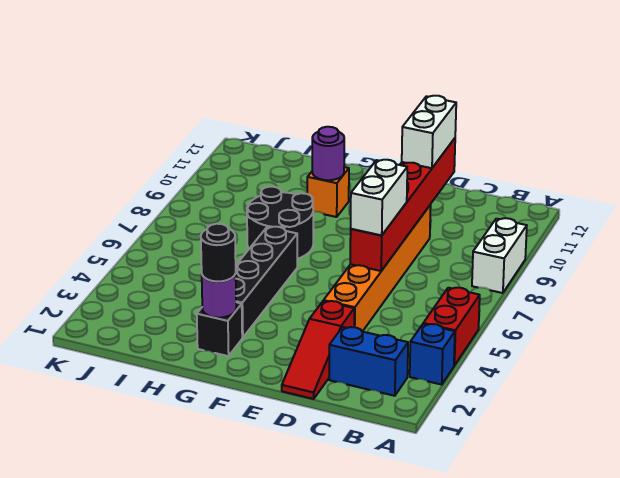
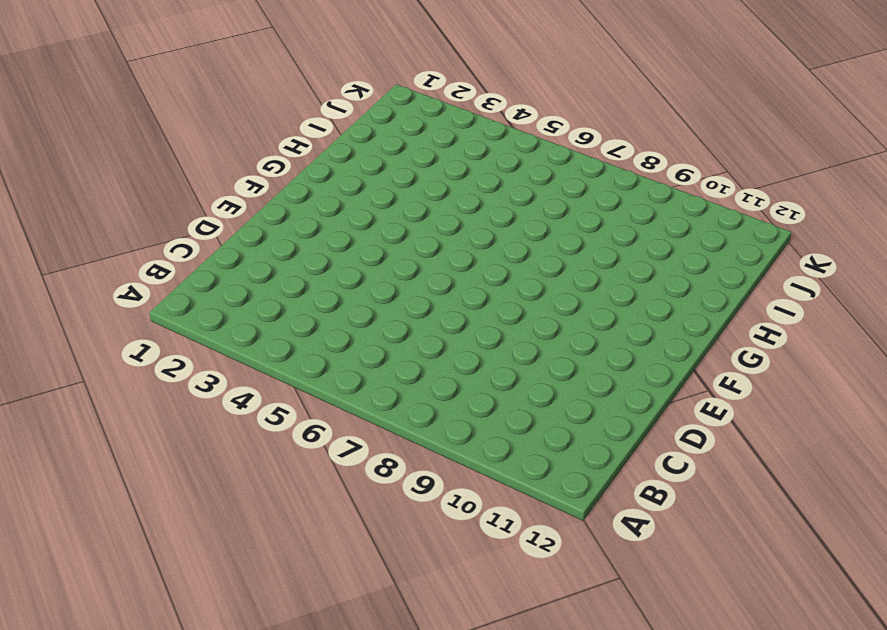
none -> blue brick A3 level 1
none -> red brick A4:A5 level 1
none -> white brick A8:A9 level 1

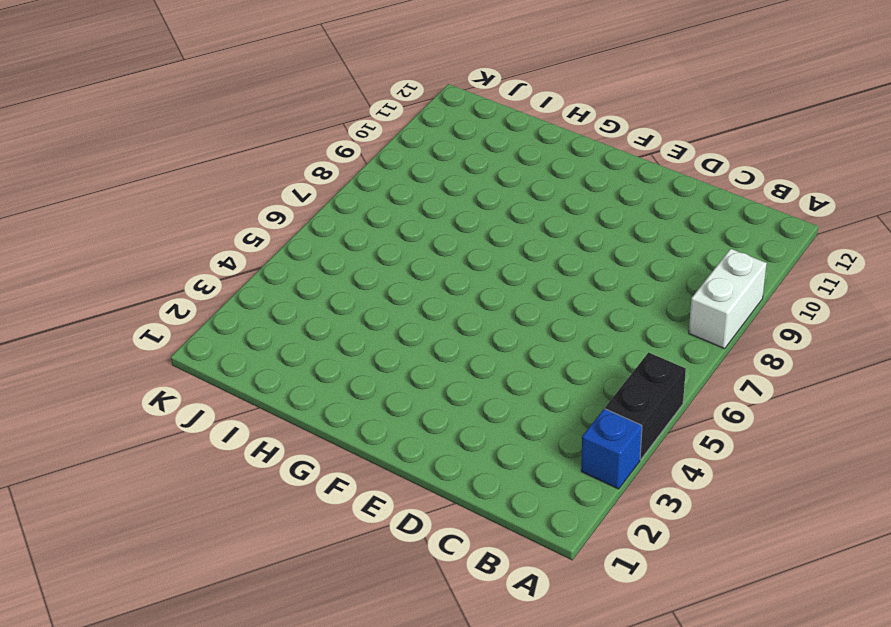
black brick A4:A5 level 1 -> red brick A4:A5 level 1
none -> blue brick B2:C2 level 1
none -> red slope D1:D3 level 1 top 3
none -> orange brick D4:D9 level 1

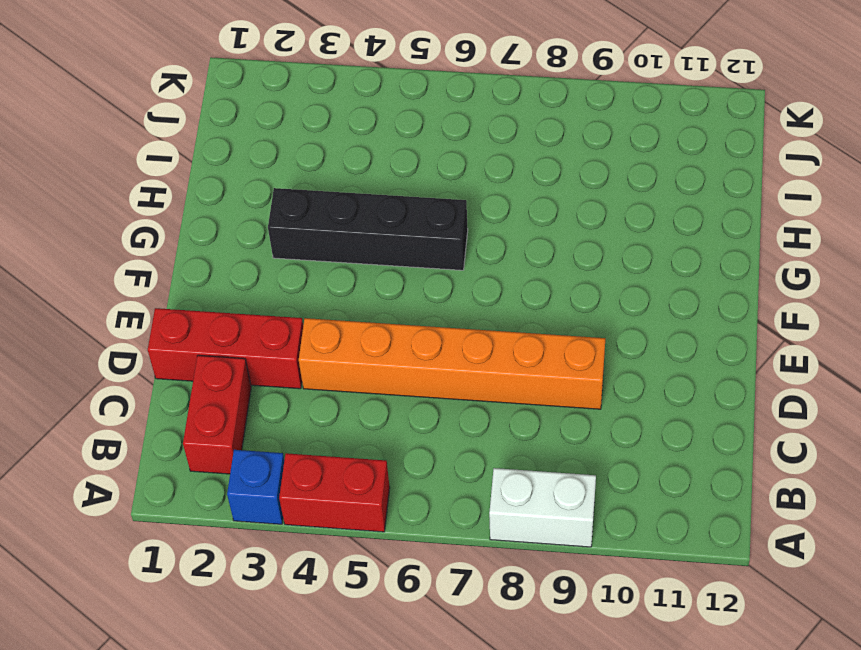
red brick B2:C2 level 1 -> blue brick B2:C2 level 1
red brick D1:D3 level 1 -> red slope D1:D3 level 1 top 3
none -> black brick G2 level 1
none -> black round brick G7:H8 level 1
none -> orange brick G10 level 1

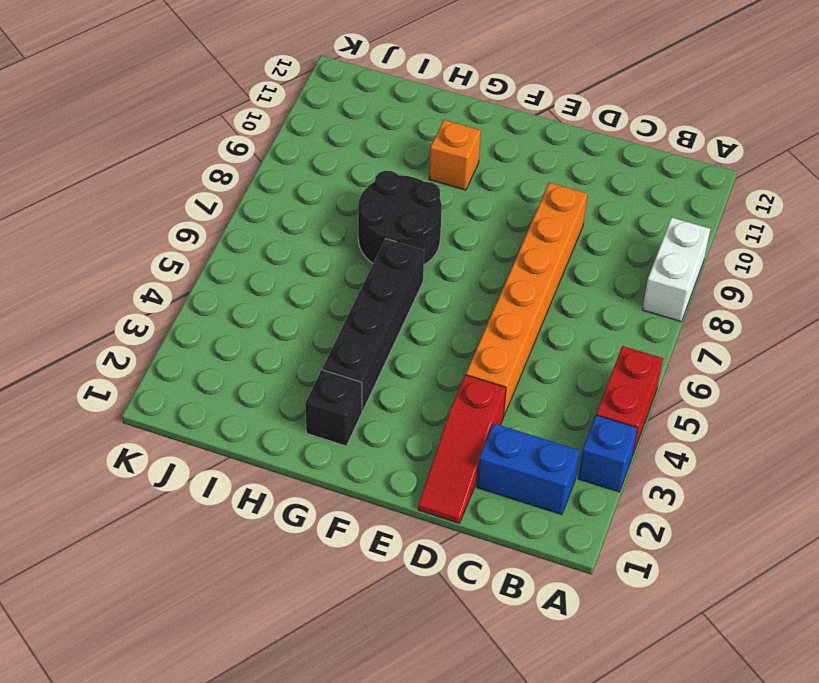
none -> red brick D6:D11 level 2
none -> purple round brick G2 level 2
none -> purple round brick G10 level 2

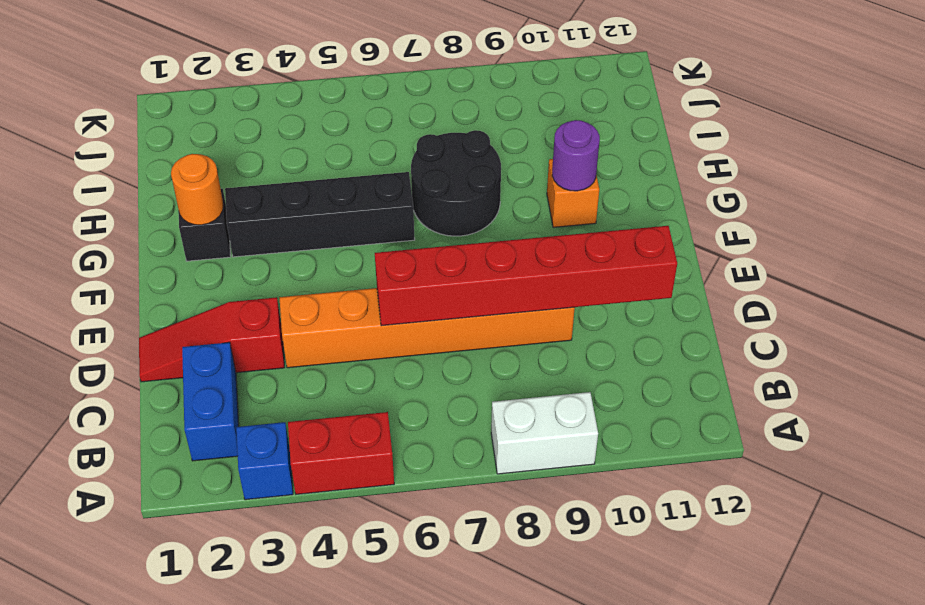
orange round brick G2 level 2 -> purple round brick G2 level 2
none -> white brick D6:D7 level 3
none -> white brick D10:D11 level 3
none -> black round brick G2 level 3

